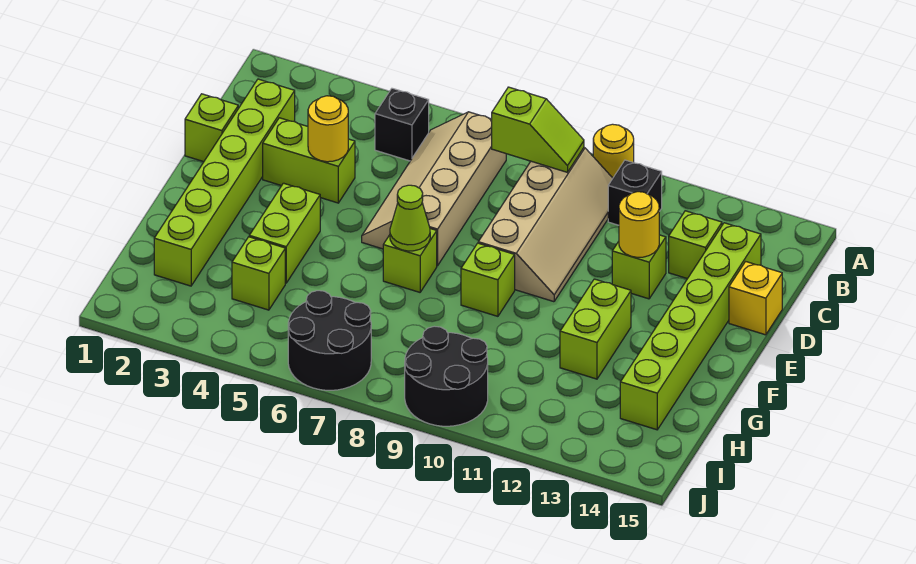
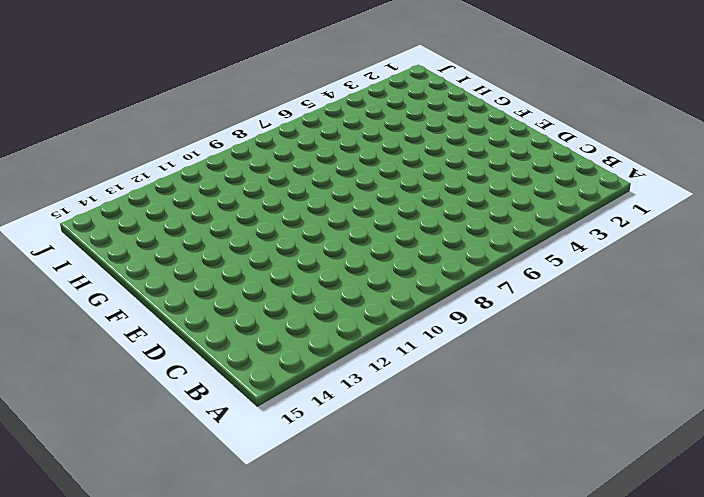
none -> yellow round brick A10 level 1
none -> black brick B5 level 1
none -> tan slope B6:E7 level 1 top 7

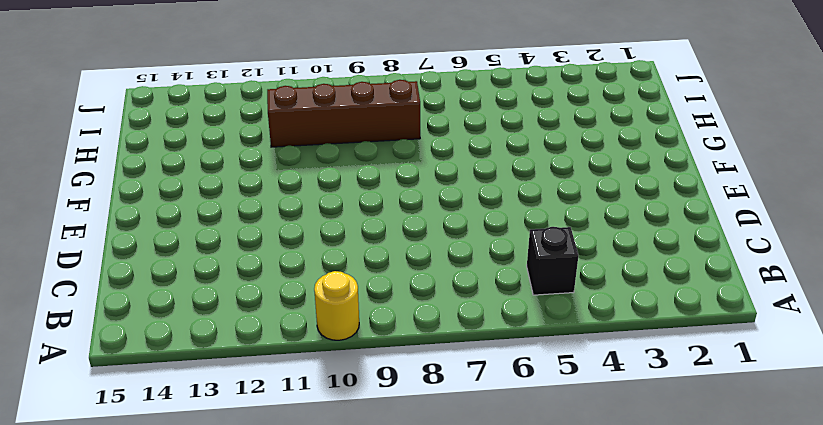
brown brick H8:H11 level 1 -> none
none -> tan slope B6:E7 level 1 top 7
none -> tan slope B9:E10 level 1 top 9
none -> black brick B11 level 1

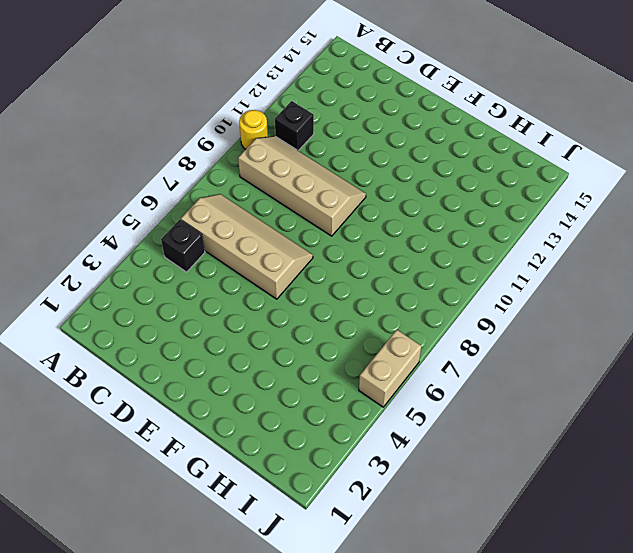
tan slope B6:E7 level 1 top 6 -> tan slope B6:E7 level 1 top 7
tan brick J5:J6 level 1 -> black round brick I6:J7 level 1
none -> lime brick C2:H2 level 1
none -> lime brick C13 level 1
none -> lime brick C14:H14 level 1

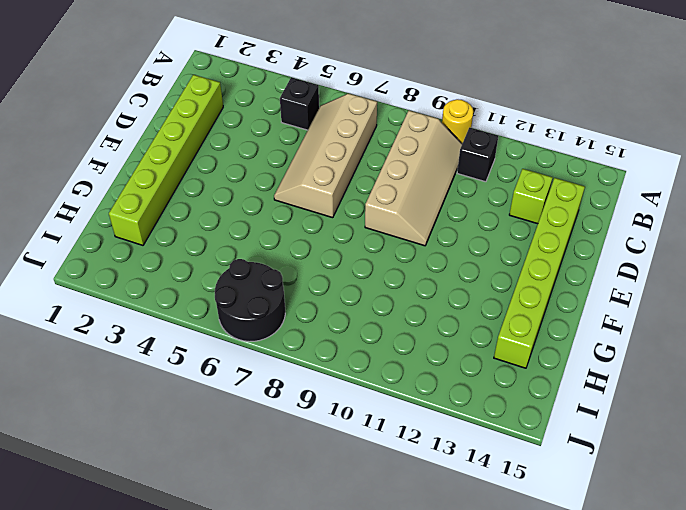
none -> lime brick D1 level 1
none -> lime brick D3:D4 level 1
none -> lime brick D12 level 1

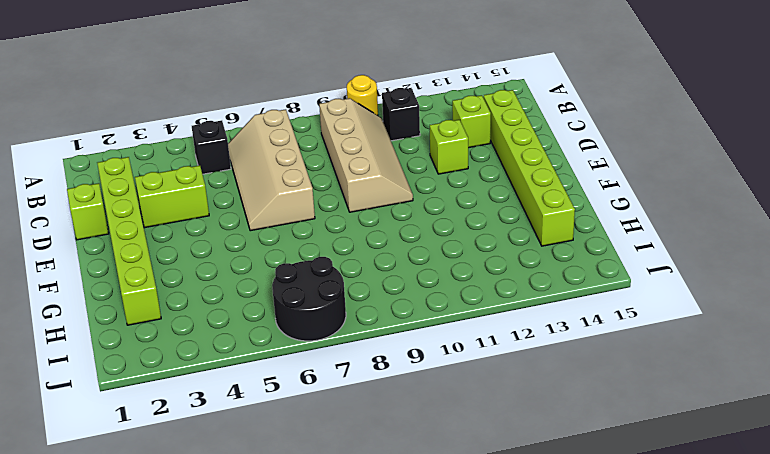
none -> yellow brick D15 level 1
none -> lime brick F4:G4 level 1
none -> lime brick F7 level 1

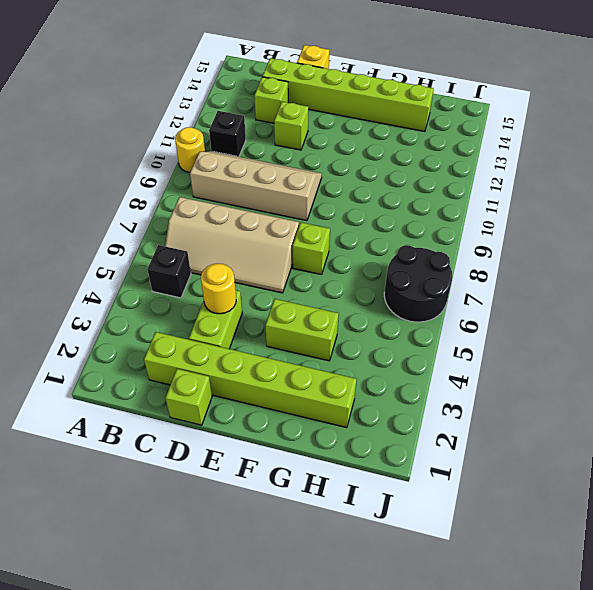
none -> lime brick F9 level 1
none -> lime brick F12:G12 level 1
none -> lime brick H4 level 1

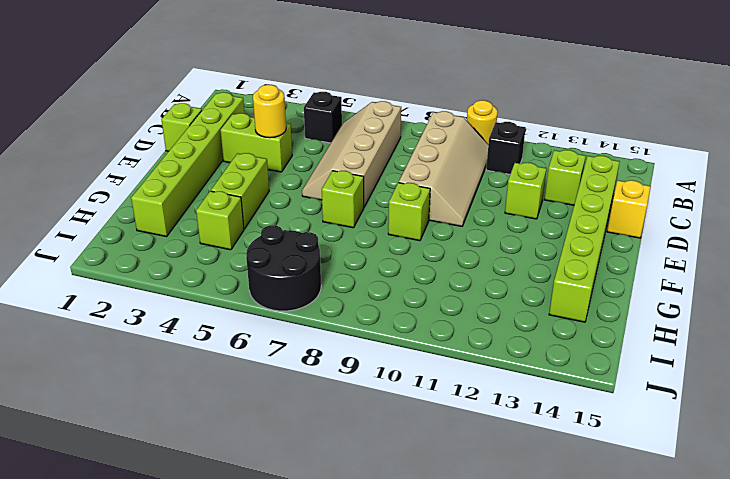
none -> lime brick F12:G12 level 1
none -> black round brick I9:J10 level 1
none -> lime slope B8:B9 level 2 top 8

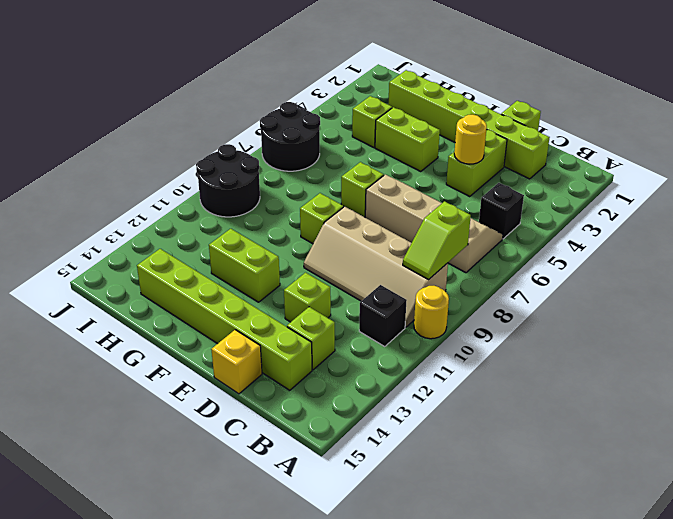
none -> yellow round brick D12 level 2
none -> lime cone F7 level 2

